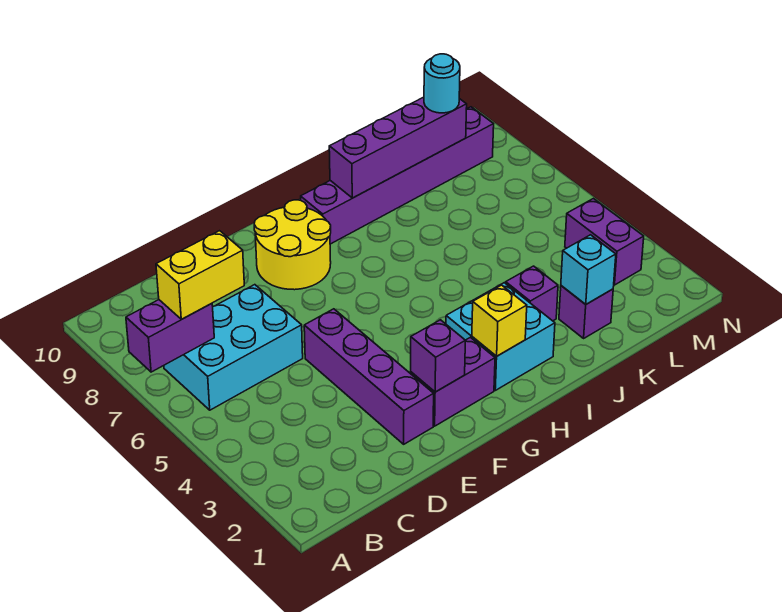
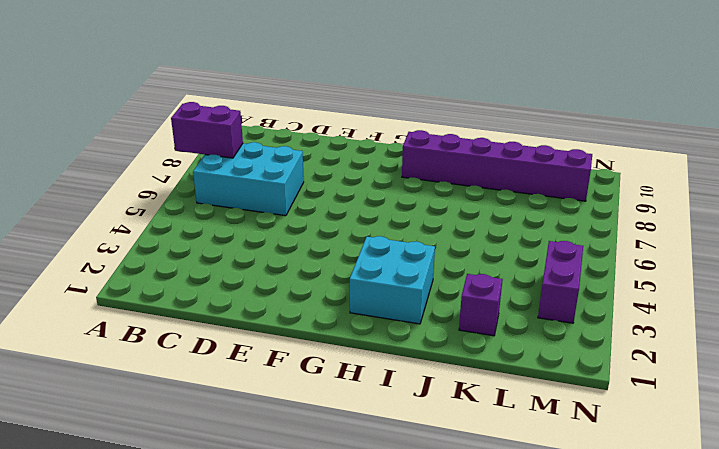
none -> purple brick E2:E5 level 1
none -> purple brick F2:G2 level 1
none -> yellow round brick F8:G9 level 1

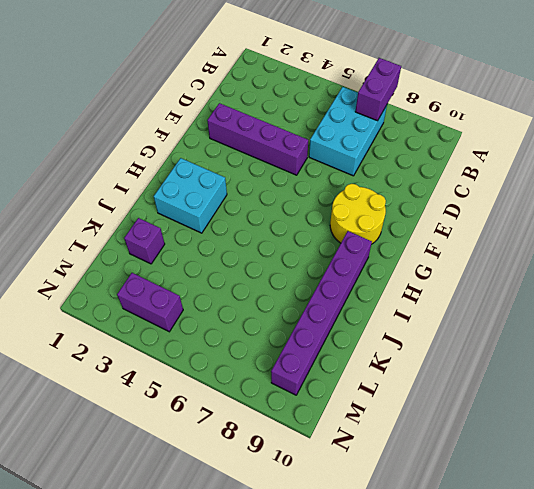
none -> purple brick F2:G2 level 1
none -> purple brick J3 level 1
none -> purple brick F2 level 2

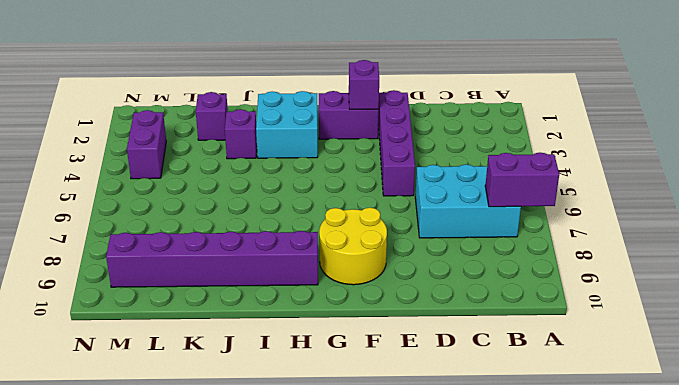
none -> yellow brick H2 level 2
none -> purple brick I9:L9 level 2
none -> cyan brick K2 level 2

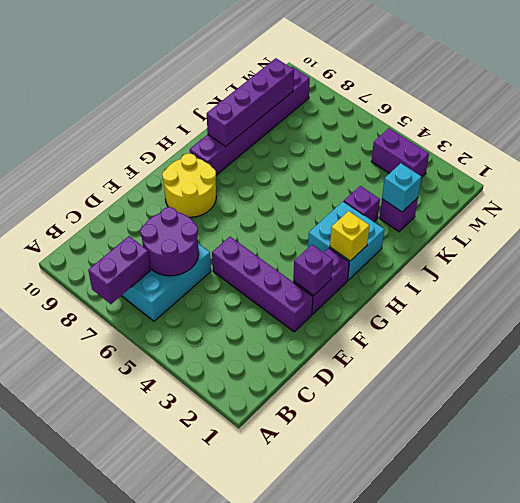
purple round brick C6:D7 level 2 -> none
none -> yellow brick B7:C7 level 3
none -> cyan round brick L9 level 3

